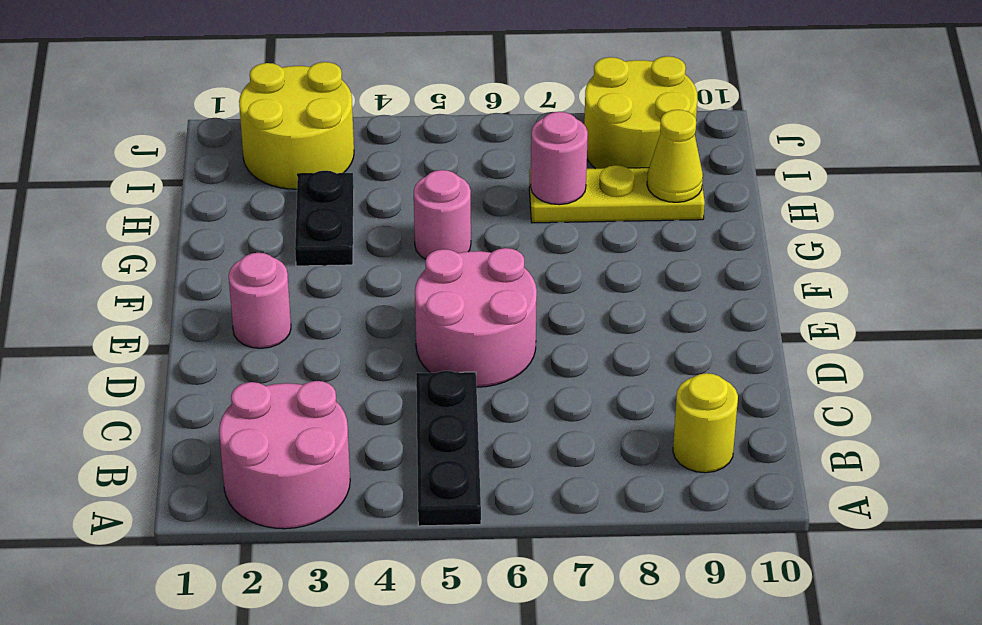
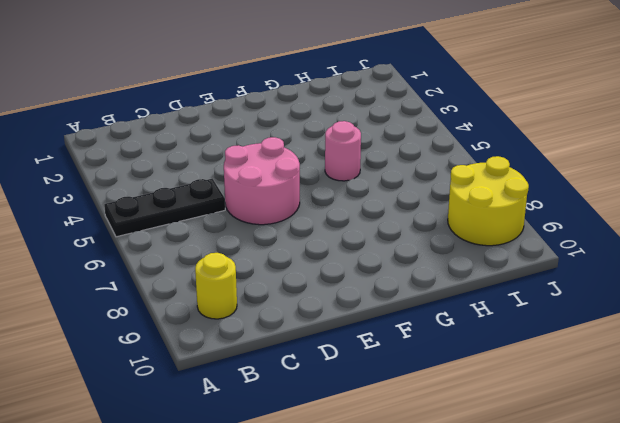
none -> pink round brick A2:B3 level 1
none -> pink round brick E2 level 1
none -> black plate G3:H3 level 1

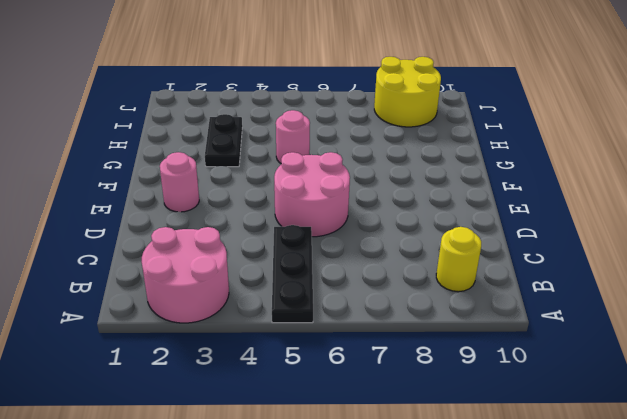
none -> yellow plate H7:H9 level 1
none -> yellow round brick I2:J3 level 1
none -> pink round brick H7 level 2

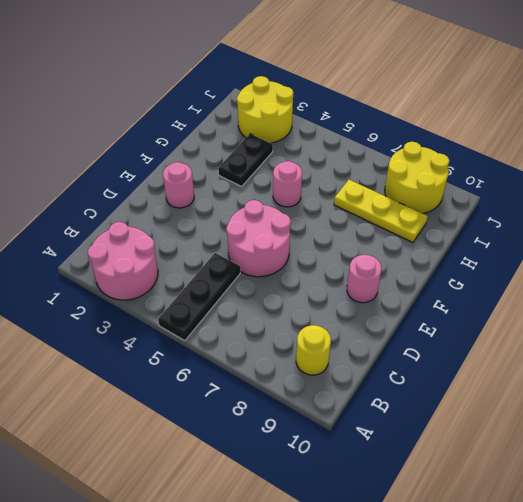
pink round brick E9 level 1 -> pink round brick H7 level 2
none -> yellow cone H9 level 2

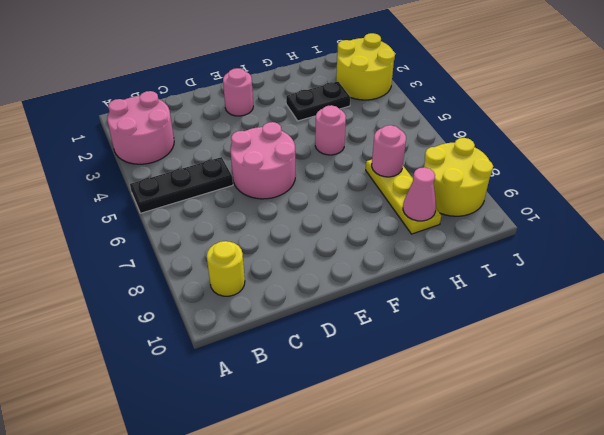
pink cone H9 level 2 -> yellow cone H9 level 2

